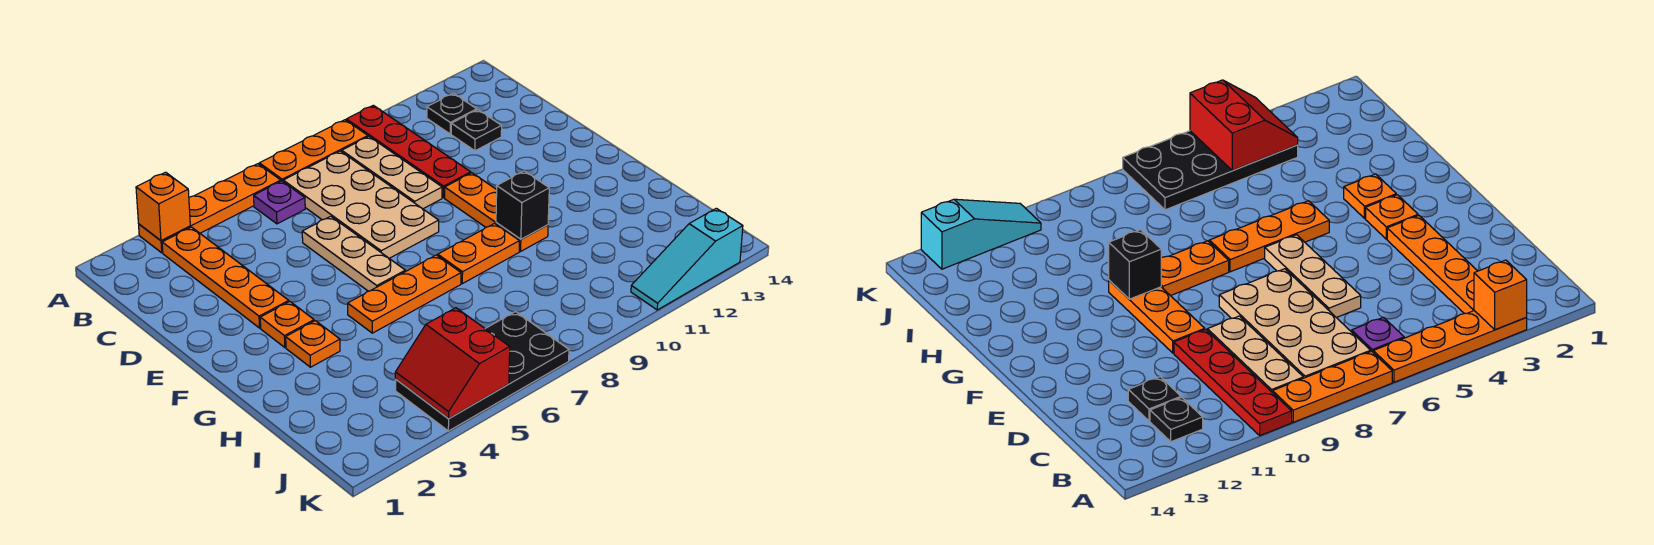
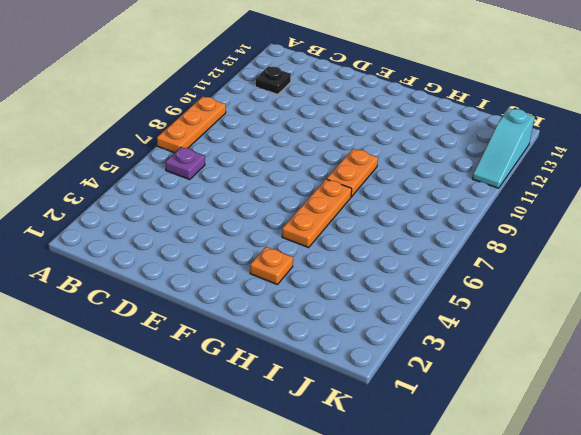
none -> orange plate A3:A6 level 1
none -> red plate A10:D10 level 1
none -> orange plate B3:E3 level 1

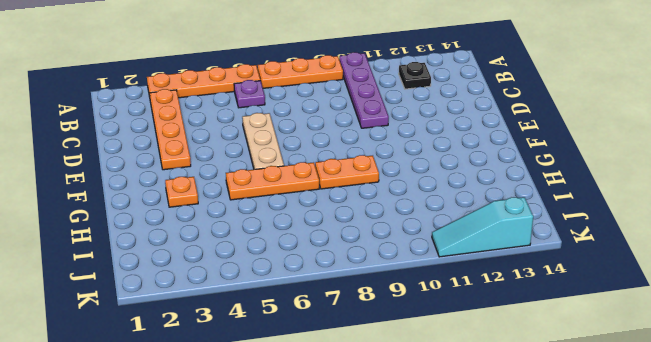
purple plate A10:D10 level 1 -> red plate A10:D10 level 1
none -> tan plate B7:E8 level 1
none -> tan plate B9:D9 level 1
none -> black plate C12 level 1

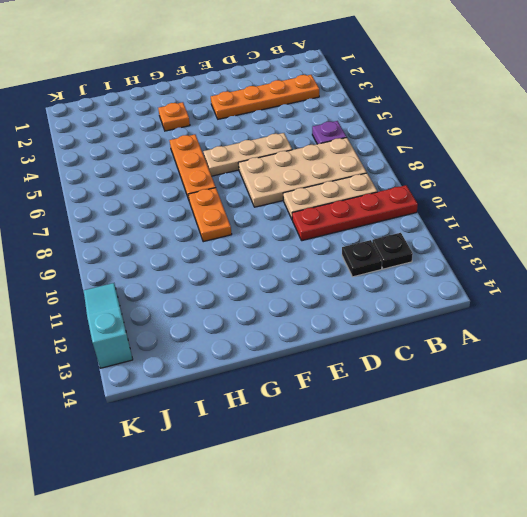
none -> orange plate A3:A6 level 1
none -> orange plate A7:A9 level 1
none -> orange plate E10:G10 level 1

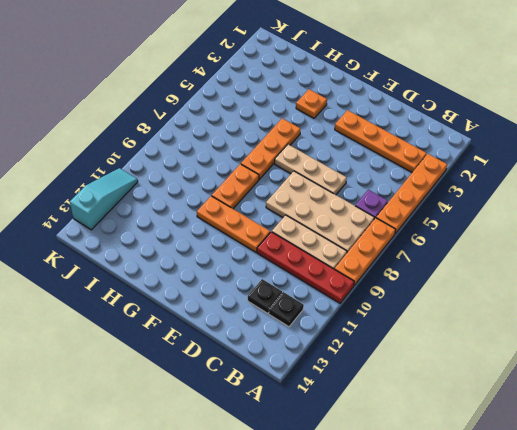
none -> orange plate F3 level 1
none -> black plate J4:K7 level 1
none -> orange brick A3 level 2

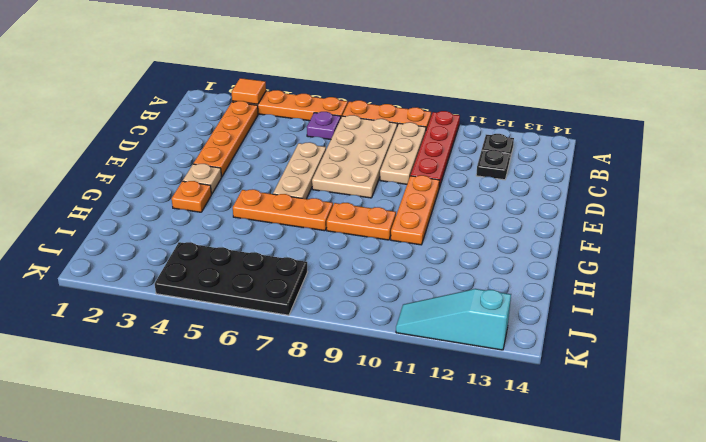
orange tile A3 level 2 -> orange brick A3 level 2
tan plate F3 level 1 -> orange plate F3 level 1
none -> black brick G10 level 2
none -> red slope J4:K5 level 2 top 5

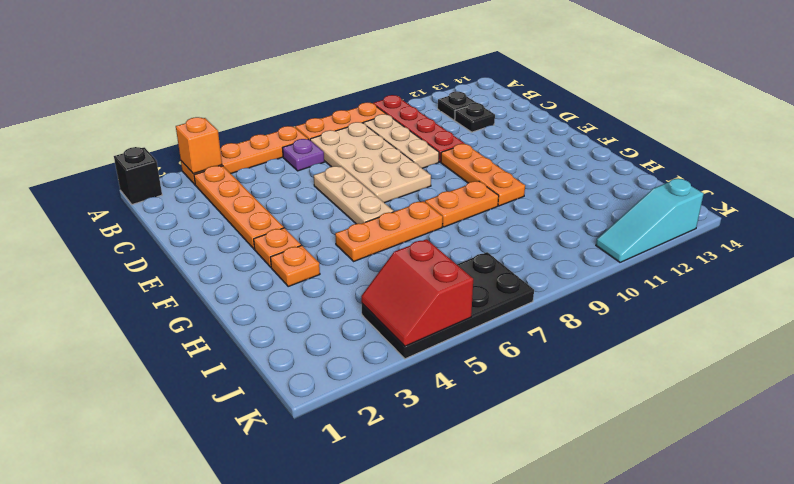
black brick A1 level 1 -> black brick G10 level 2

